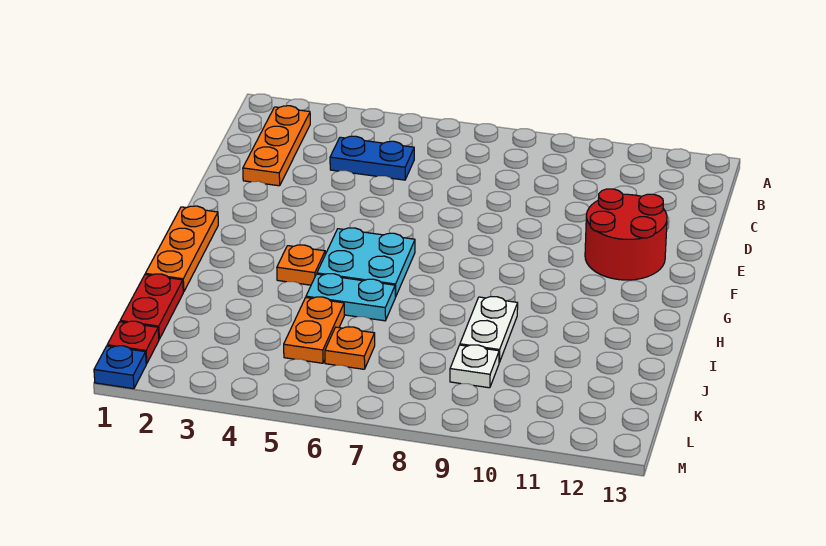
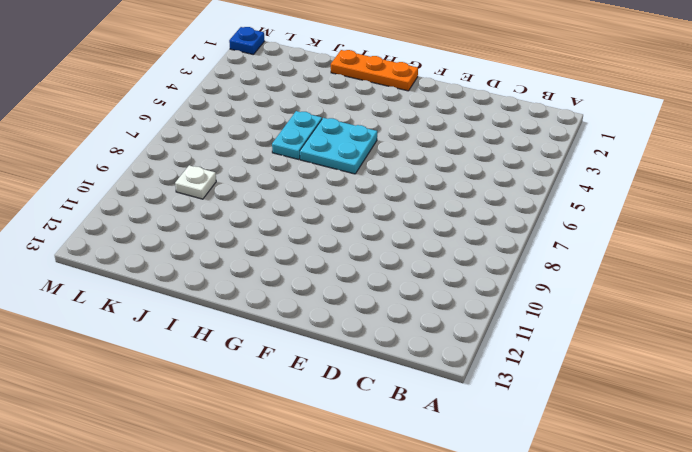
none -> orange plate B2:D2 level 1
none -> blue plate C4:C5 level 1
none -> red round brick E11:F12 level 1

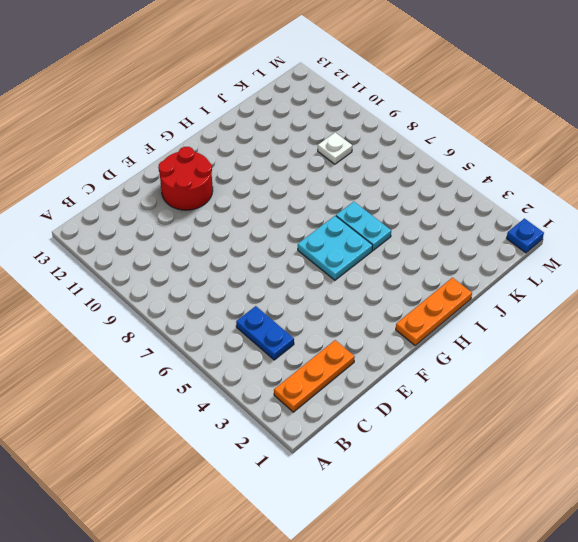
none -> orange plate H4 level 1
none -> white plate I9:J9 level 1
none -> red plate J1:K1 level 1

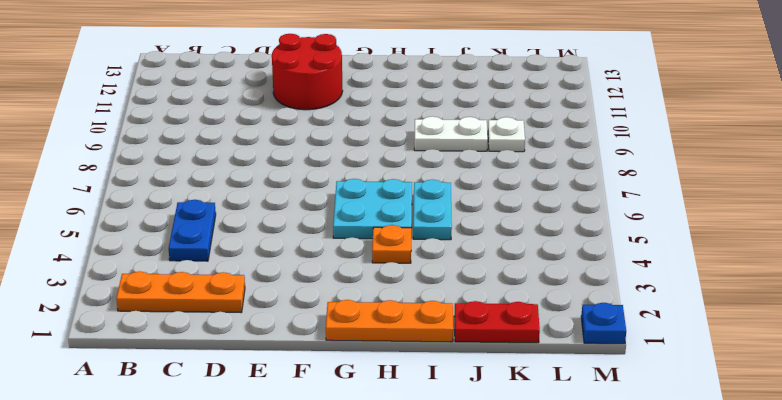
none -> orange plate J5:K5 level 1
none -> orange plate K6 level 1
none -> red plate L1 level 1

